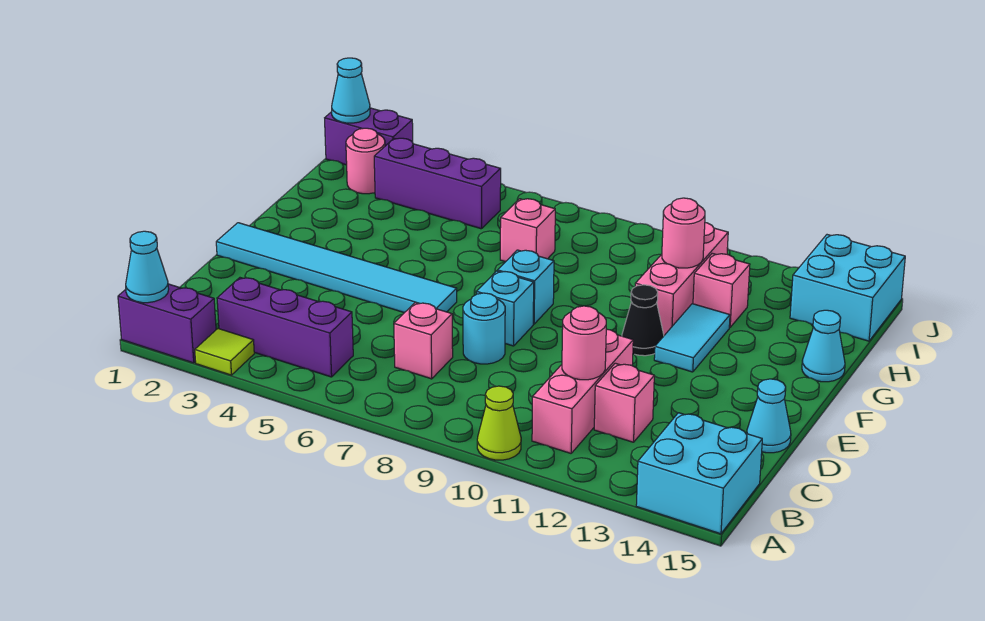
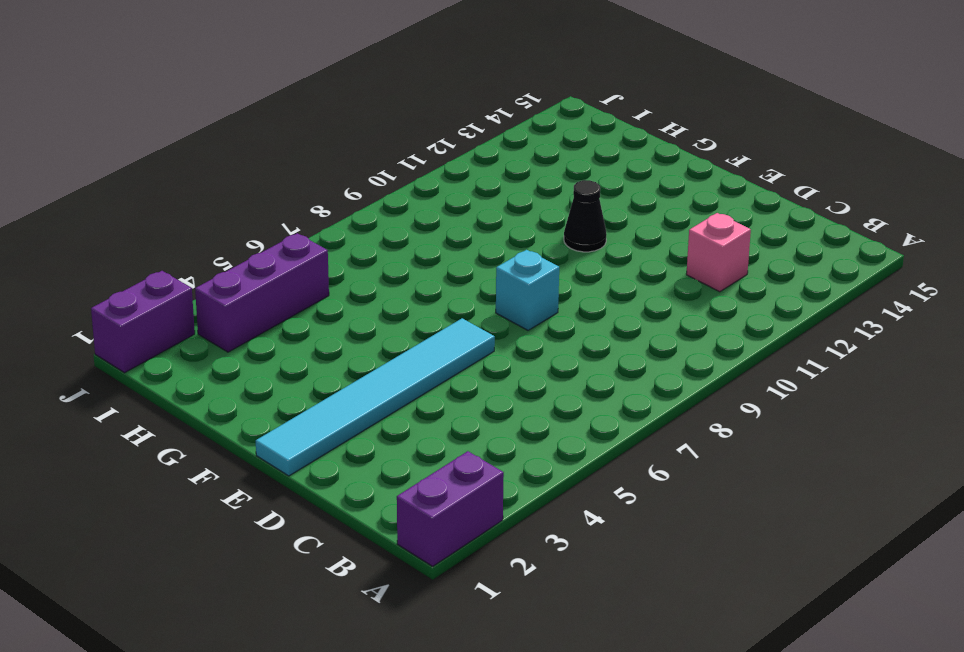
none -> lime tile A3 level 1
none -> lime cone A10 level 1
none -> cyan brick A14:B15 level 1

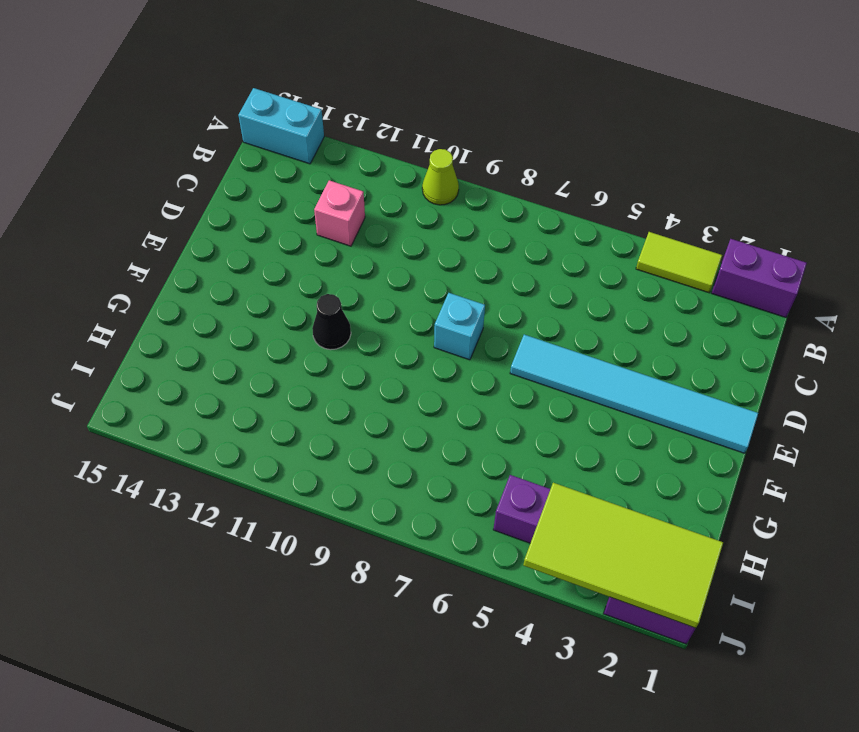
lime tile A3:A4 level 1 -> lime tile A3 level 1
cyan brick A14:A15 level 1 -> cyan brick A14:B15 level 1
lime tile I1:J4 level 2 -> cyan cone J1 level 2
none -> purple brick B3:B5 level 1
none -> pink brick B11:D11 level 1
none -> pink brick C7 level 1

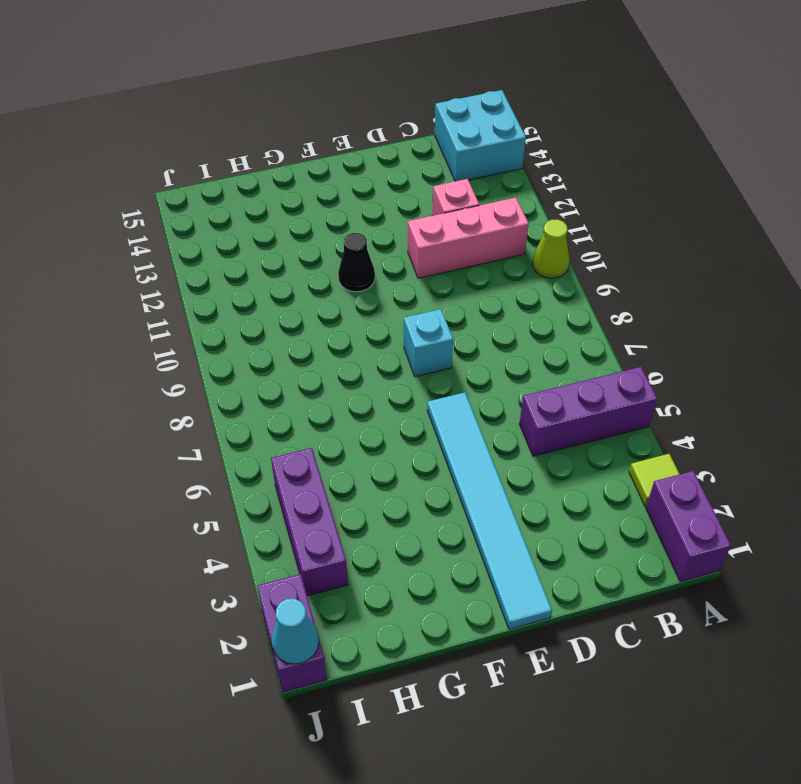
purple brick A5:C5 level 1 -> purple brick B3:B5 level 1
none -> pink brick C7 level 1
none -> cyan round brick D8 level 1
none -> cyan cone D15 level 1

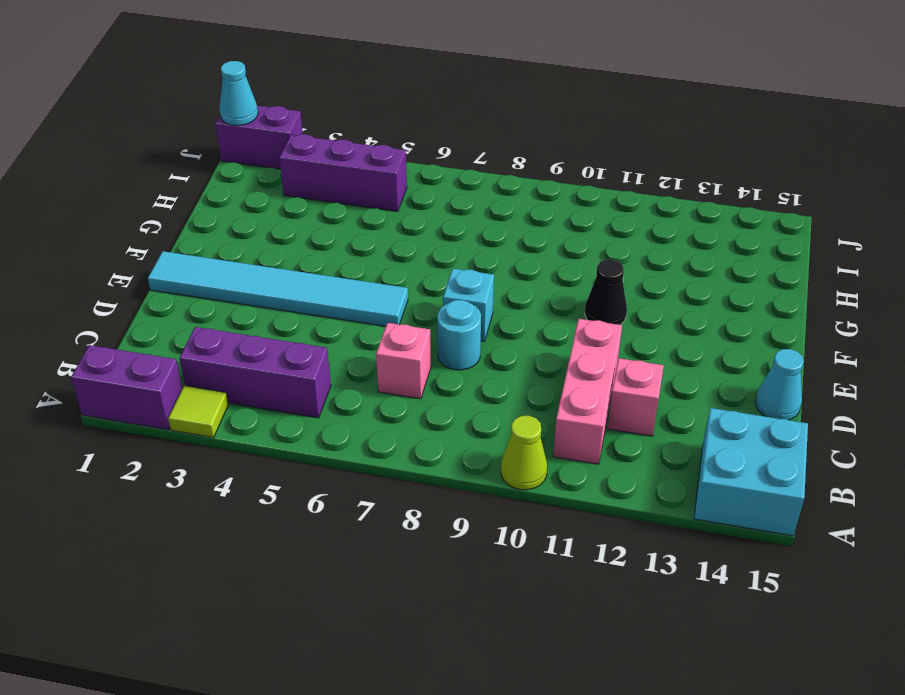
none -> cyan brick F8 level 1
none -> cyan tile F12:G12 level 1
none -> pink brick G11:I11 level 1

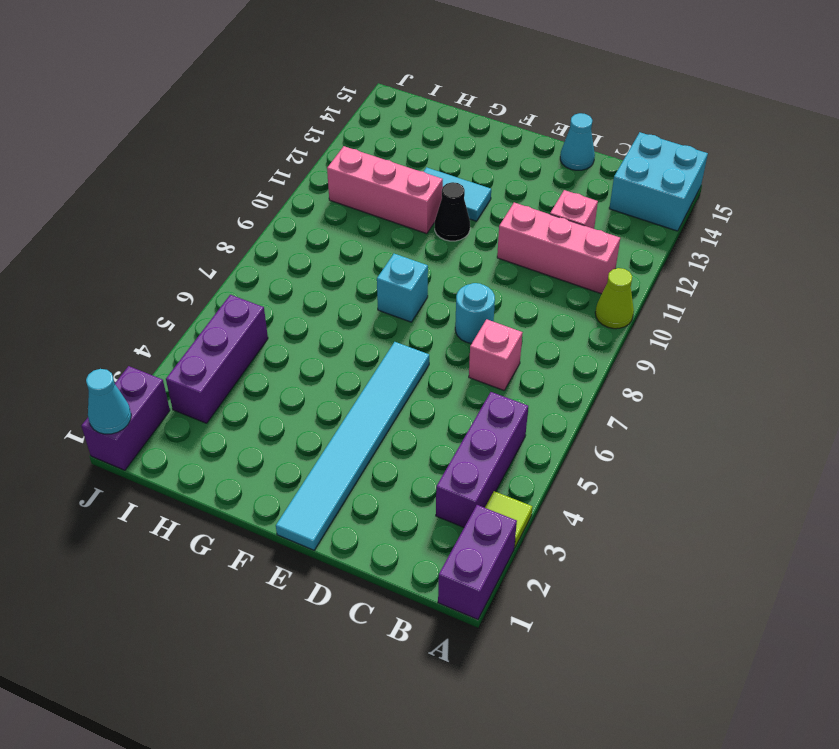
none -> cyan brick E8 level 1
none -> cyan cone G15 level 1
none -> pink brick H7 level 1

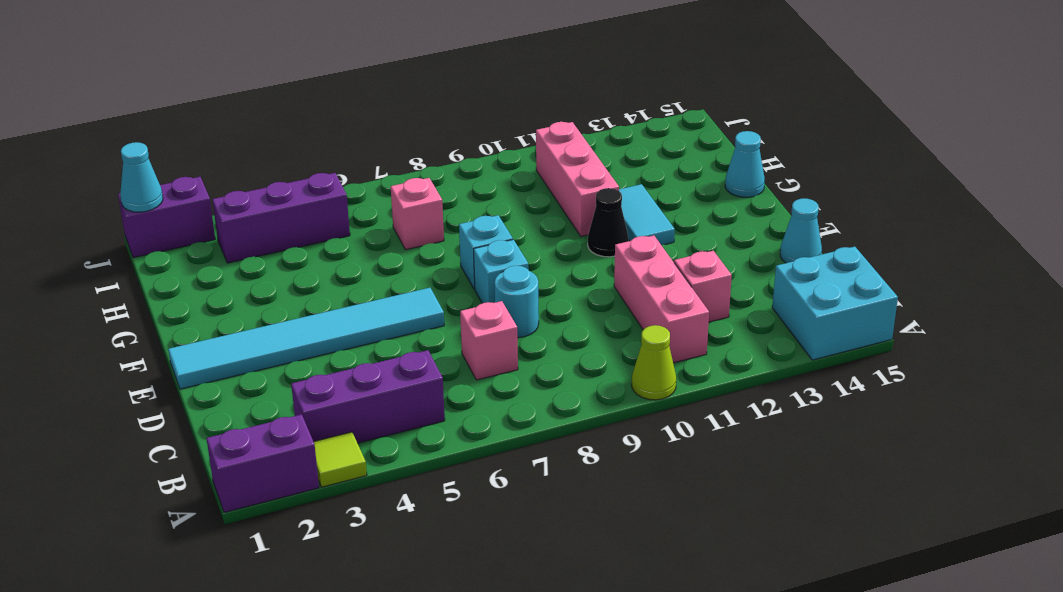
none -> pink brick H12 level 1
none -> pink round brick I2 level 1
none -> cyan brick I14:J15 level 1

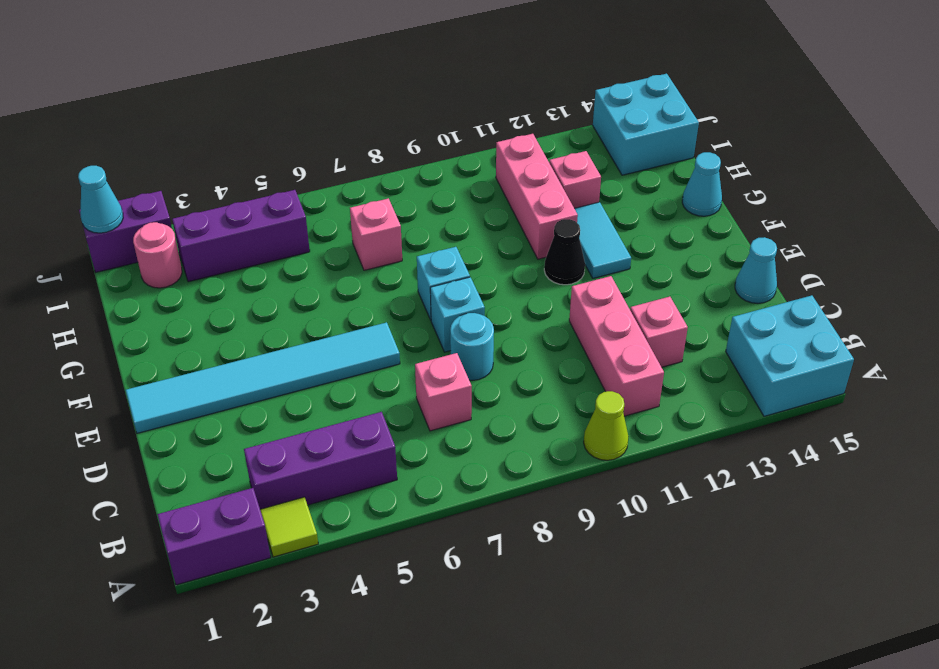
none -> cyan cone A1 level 2
none -> pink round brick C11 level 2
none -> pink round brick H11 level 2

